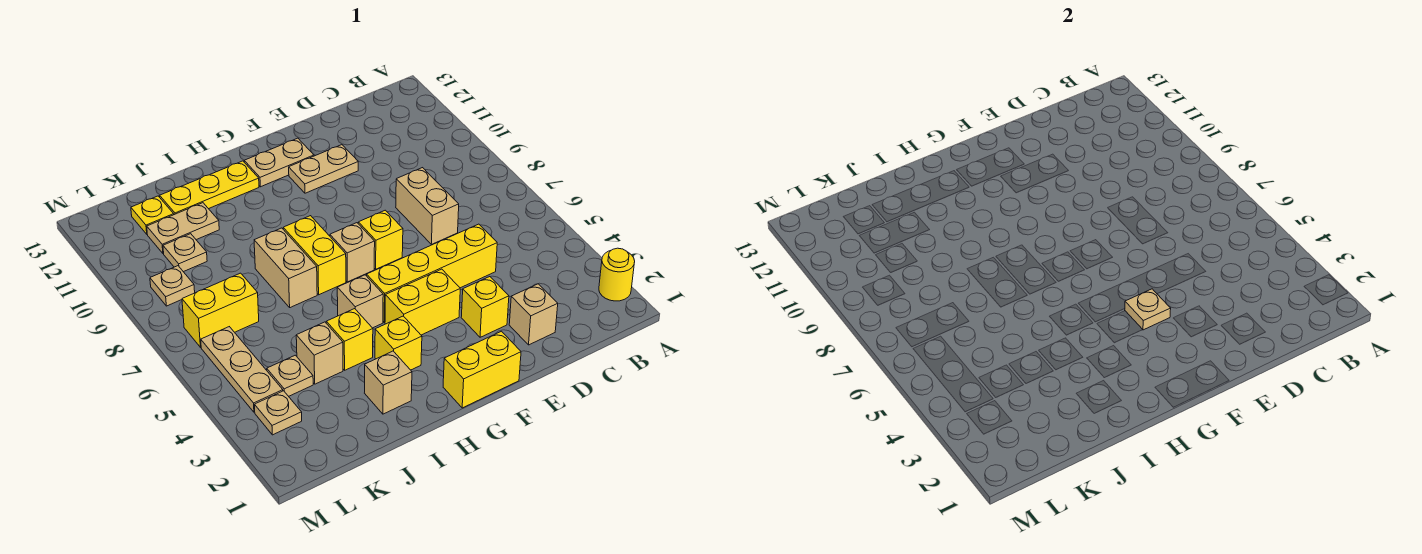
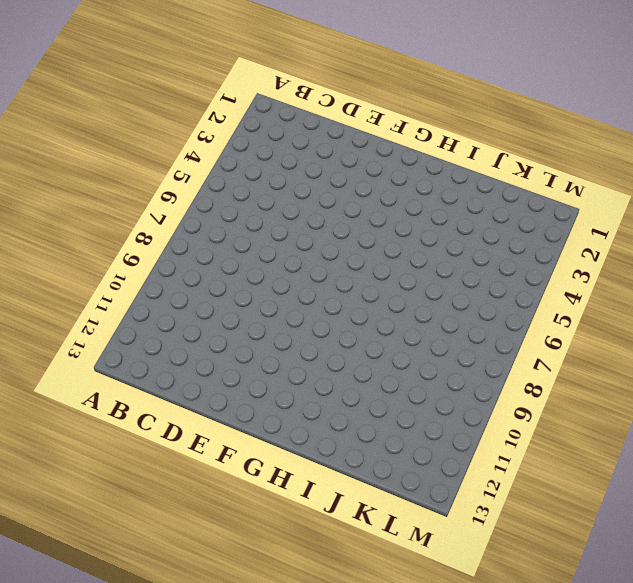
none -> yellow round brick A2 level 1
none -> tan brick D2 level 1
none -> yellow brick D5:G5 level 1

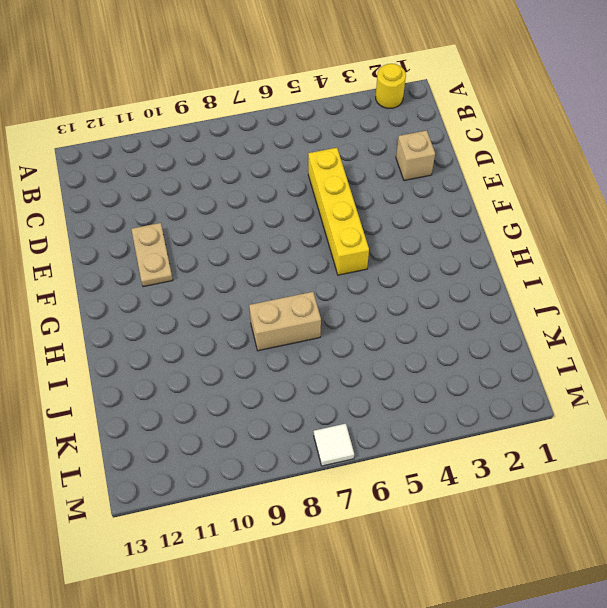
white tile M7 level 1 -> none
none -> tan brick D7:D8 level 1
none -> yellow brick E3 level 1
none -> yellow brick F1:G1 level 1

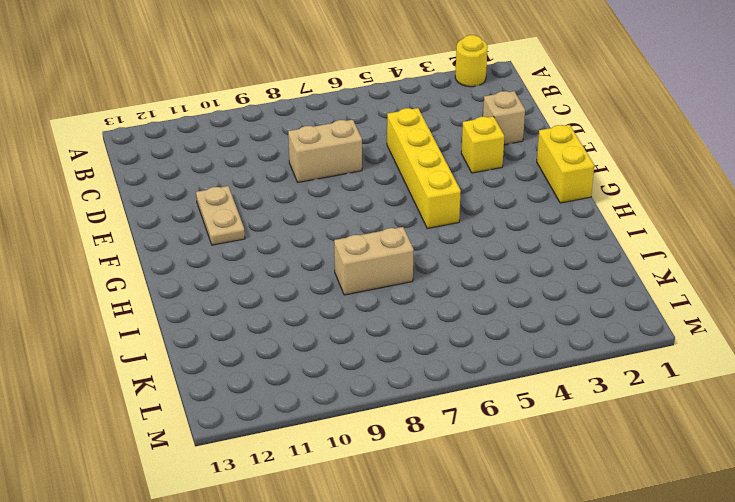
none -> yellow brick F4:G4 level 1
none -> yellow brick F7 level 1
none -> tan plate F12:G12 level 1

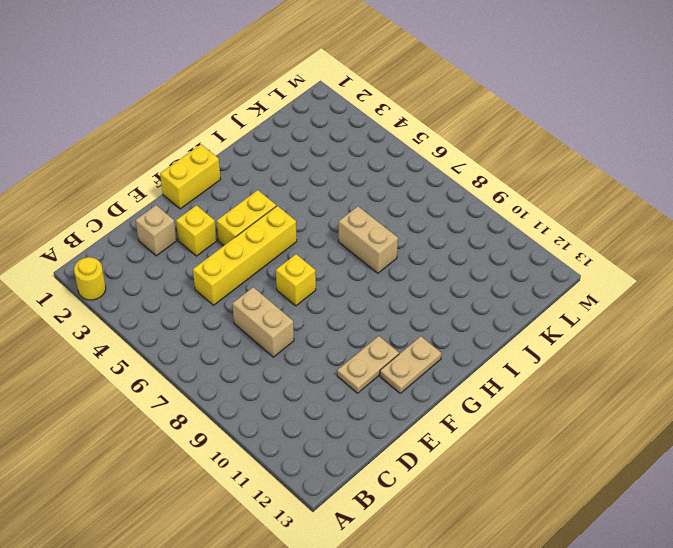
none -> tan brick G7 level 1
none -> yellow brick H3 level 1
none -> tan brick H5 level 1

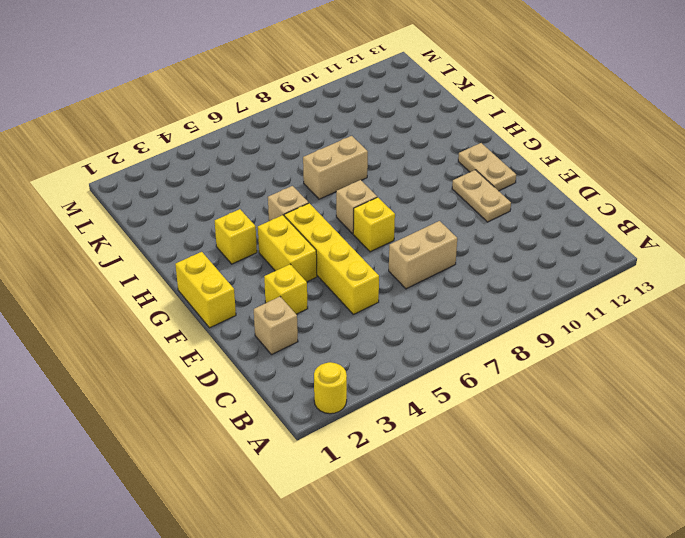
none -> yellow brick H7:H8 level 1
none -> yellow plate H12:J12 level 1
none -> tan brick I2 level 1

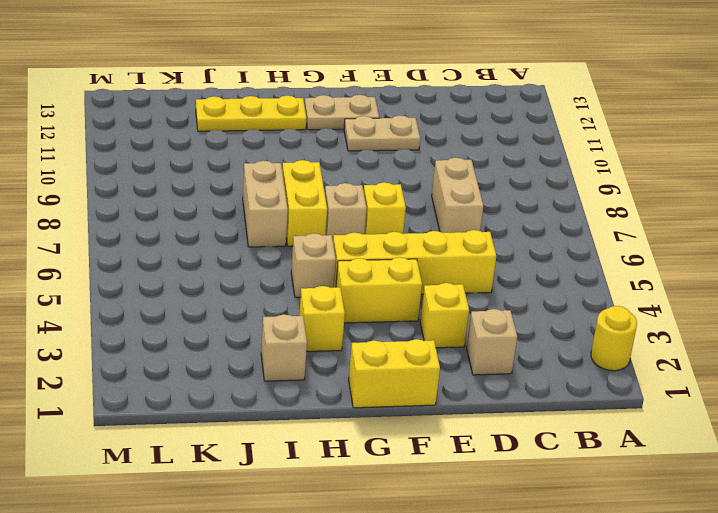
none -> yellow brick I4 level 1
none -> tan brick J4 level 1
none -> tan plate J11:K11 level 1

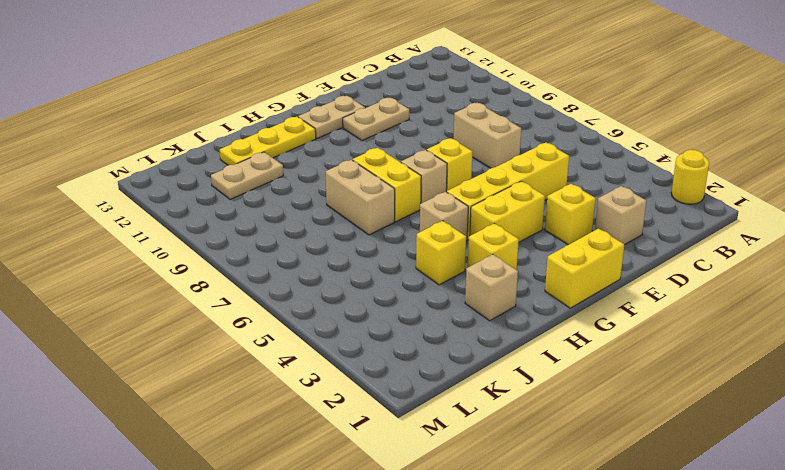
none -> tan brick J4 level 1
none -> tan plate K4 level 1
none -> yellow brick K7:L7 level 1

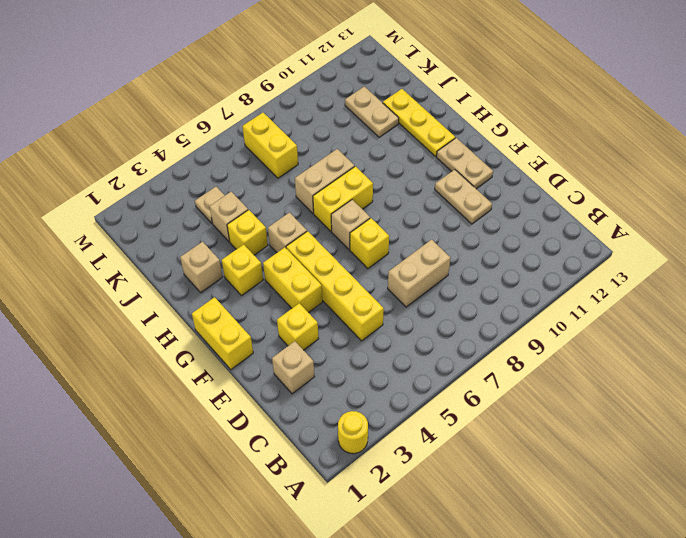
none -> tan plate K10 level 1
none -> yellow plate K12 level 1
none -> tan plate L3 level 1

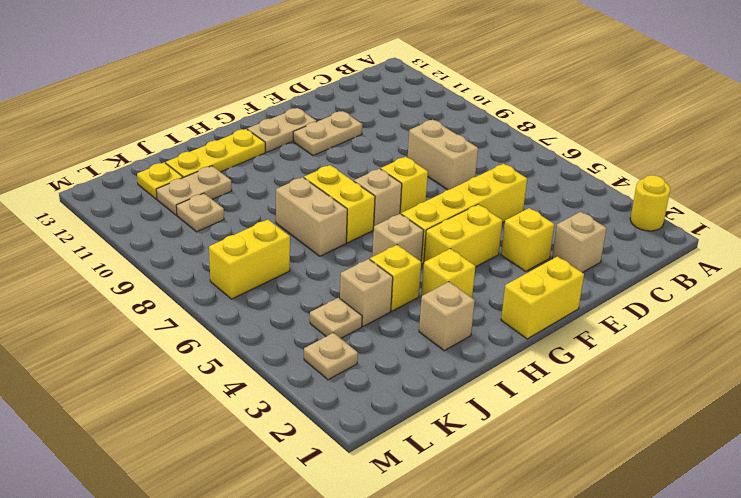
none -> tan plate L4:L6 level 1
none -> tan plate L9 level 1
none -> tan plate F4 level 2

